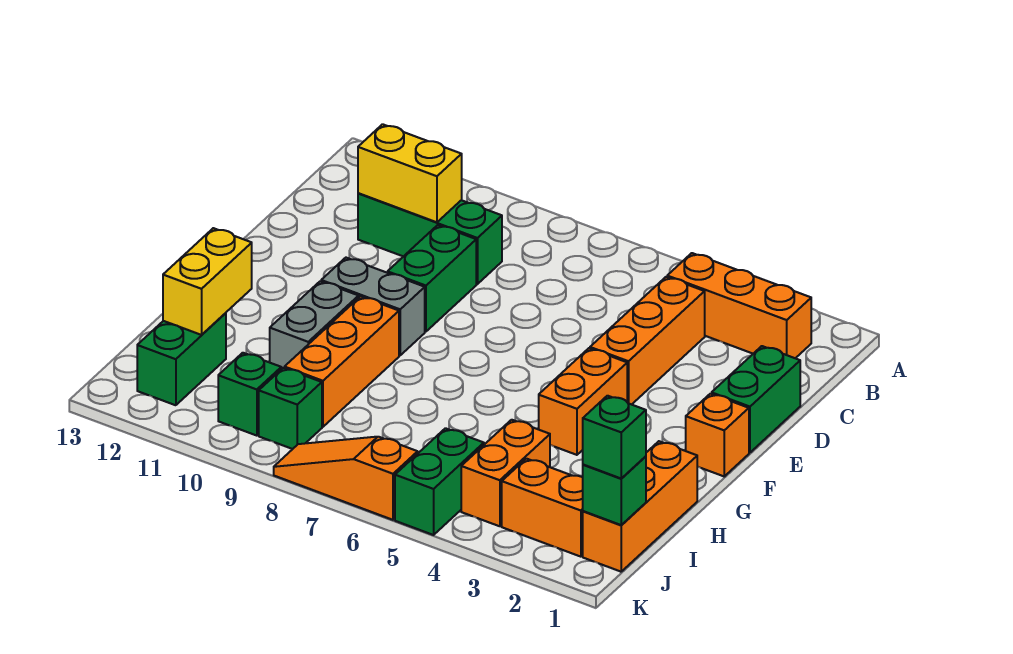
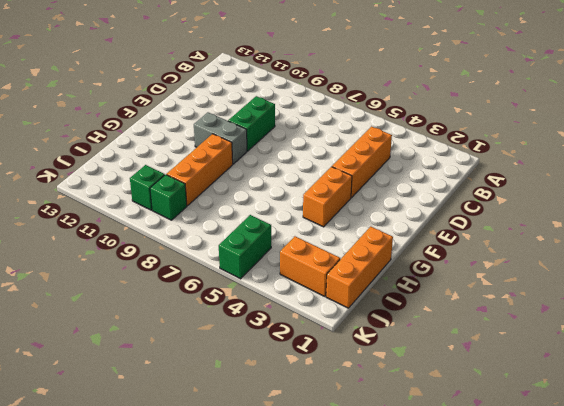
none -> orange brick B2:B4 level 1
none -> green brick C9:C11 level 1
none -> green brick D1:E1 level 1

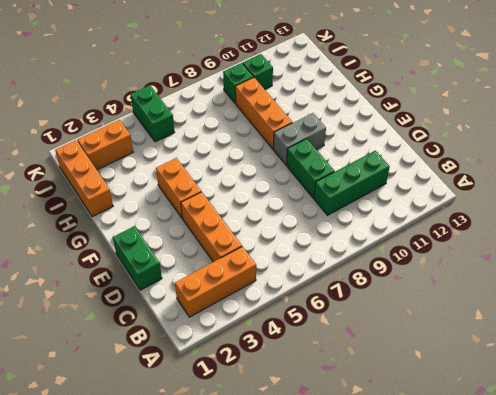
none -> orange brick F1 level 1
none -> grey brick G10:H10 level 1
none -> orange brick I4:J4 level 1

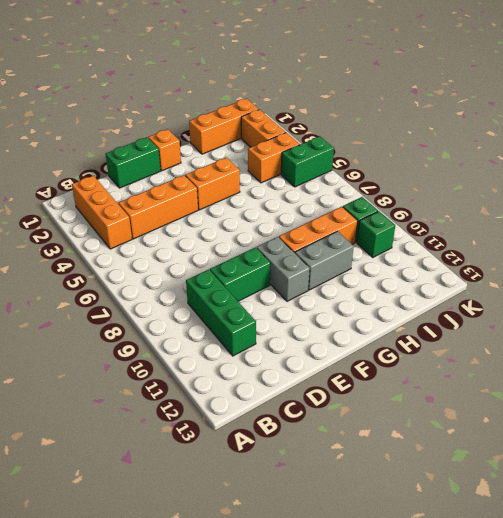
none -> green brick I12:J12 level 1
none -> orange slope K6:K8 level 1 top 6
none -> yellow brick C10:C11 level 2

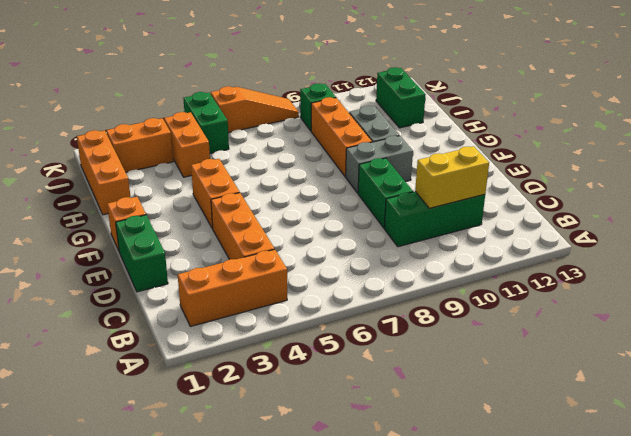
none -> green brick J10 level 1
none -> yellow brick H12:I12 level 2
none -> green brick J1 level 2

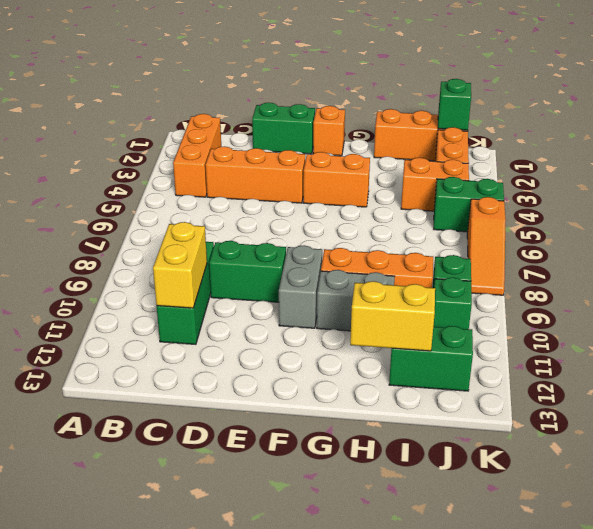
none -> green brick J1 level 3

